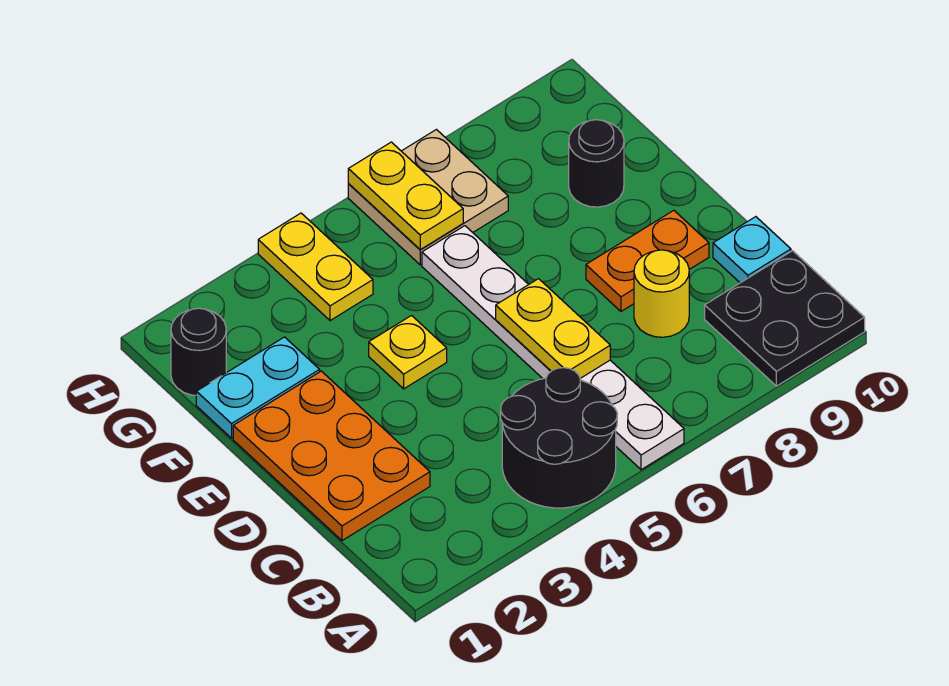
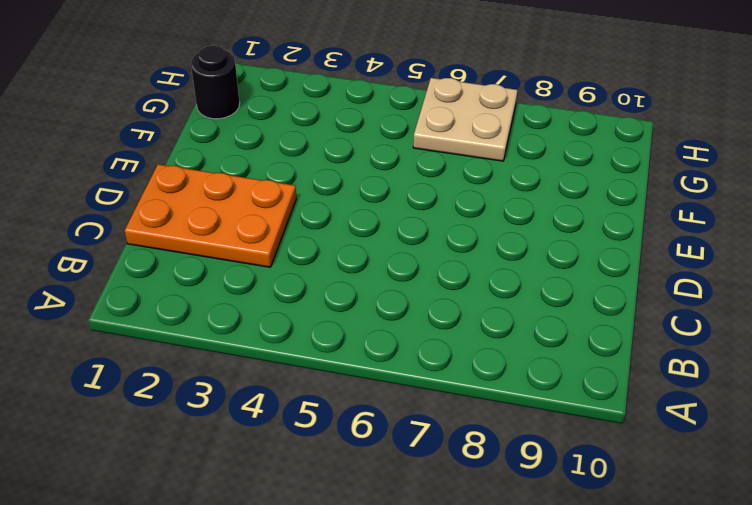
orange plate C1:D3 level 1 -> orange plate C1:E2 level 1
none -> black round brick A4:B5 level 1
none -> white plate A6:F6 level 1
none -> black plate A9:B10 level 1

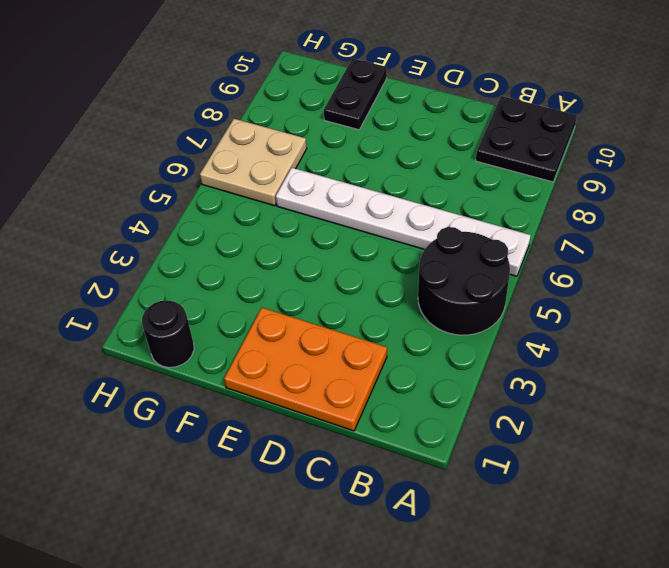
black plate F9:F10 level 1 -> black round brick F9 level 1
none -> yellow round brick C8 level 1
none -> cyan plate C10 level 1
none -> orange plate D8:D9 level 1

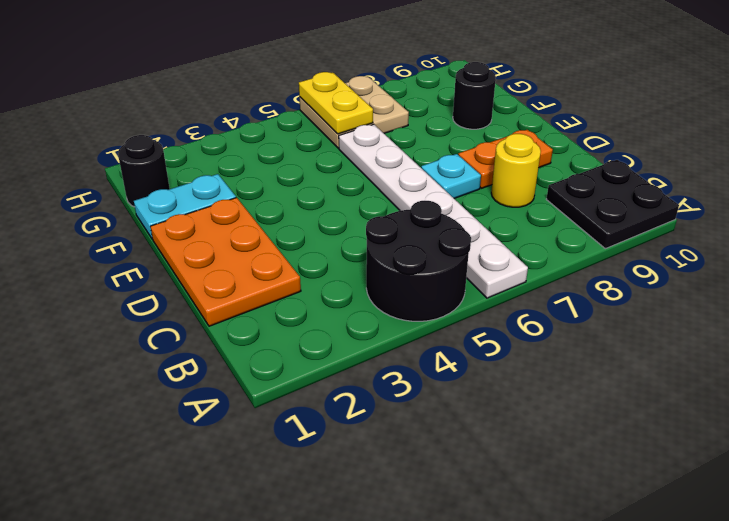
cyan plate D7 level 1 -> cyan plate C10 level 1
none -> yellow plate E4 level 1
none -> yellow plate G4:H4 level 1
none -> yellow plate C6:D6 level 2

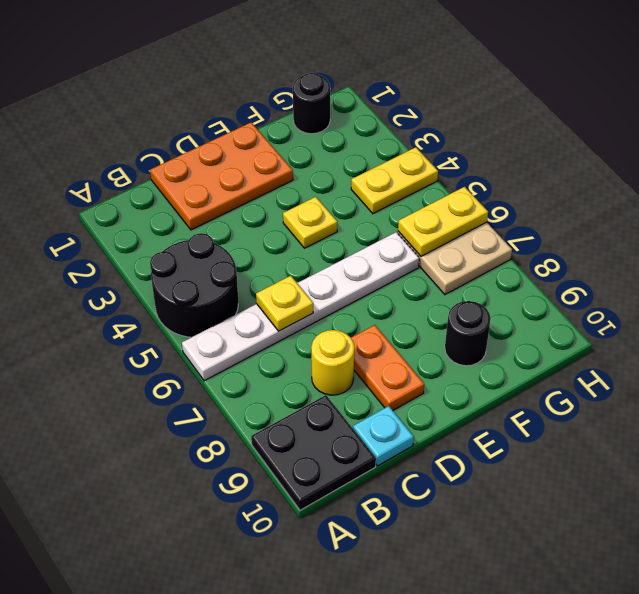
yellow plate C6 level 2 -> yellow plate C6:D6 level 2
none -> cyan plate F1:F2 level 1

